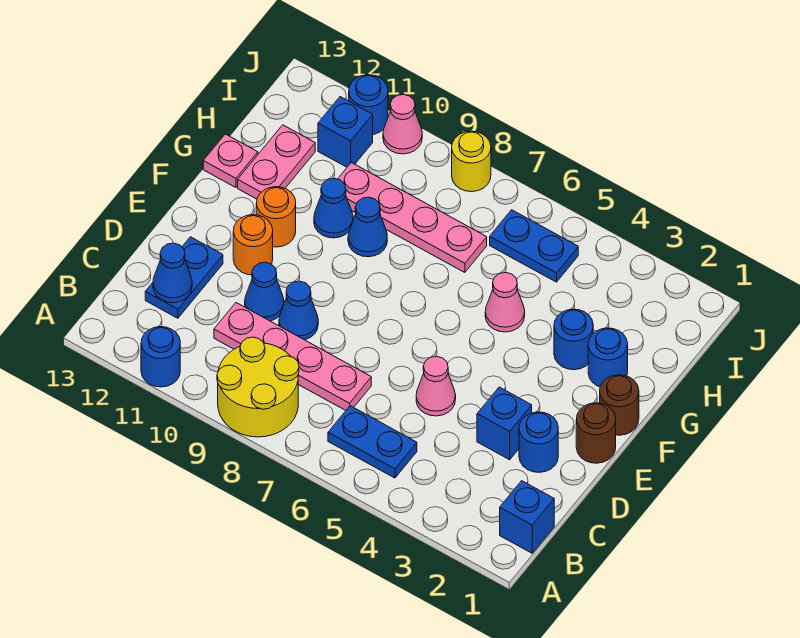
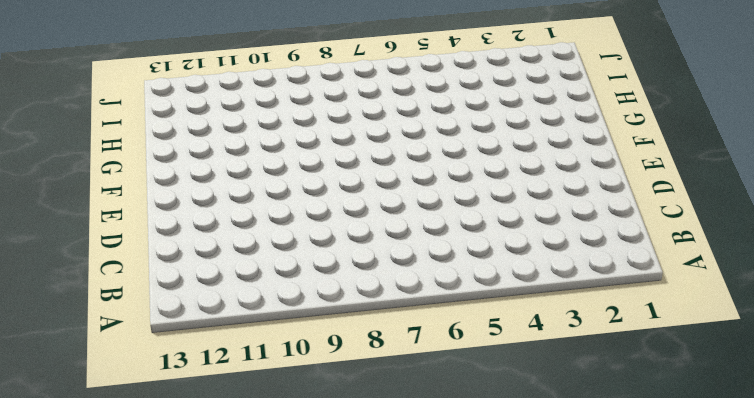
none -> yellow round brick A8:B9 level 1
none -> blue round brick A11 level 1
none -> blue brick B1 level 1

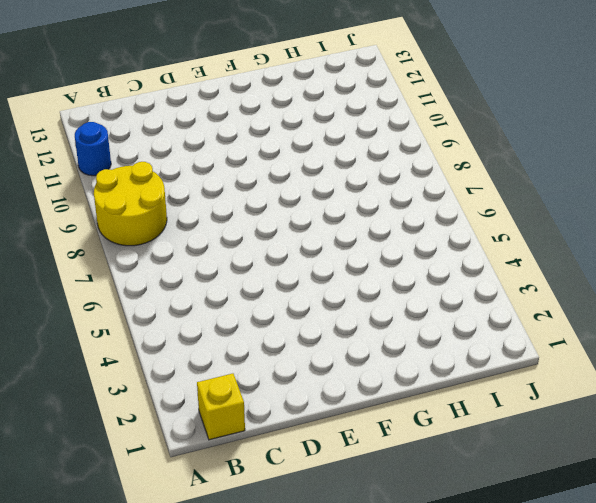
yellow brick B1 level 1 -> blue brick B1 level 1
none -> blue plate B5:B6 level 1
none -> pink plate C7:C10 level 1
none -> blue plate C12:D12 level 1

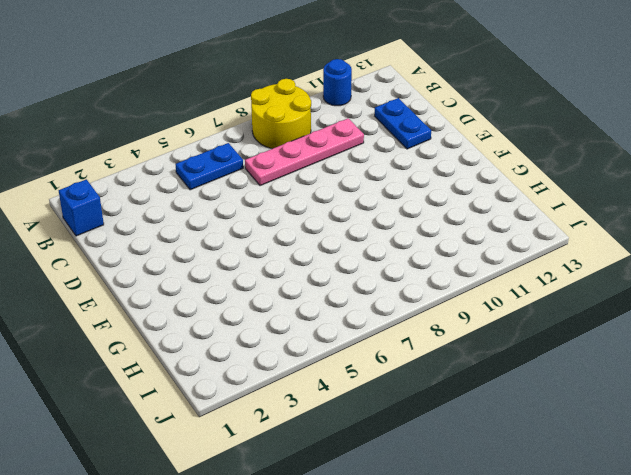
none -> blue round brick D2 level 1
none -> blue brick D3 level 1
none -> pink cone D5 level 1

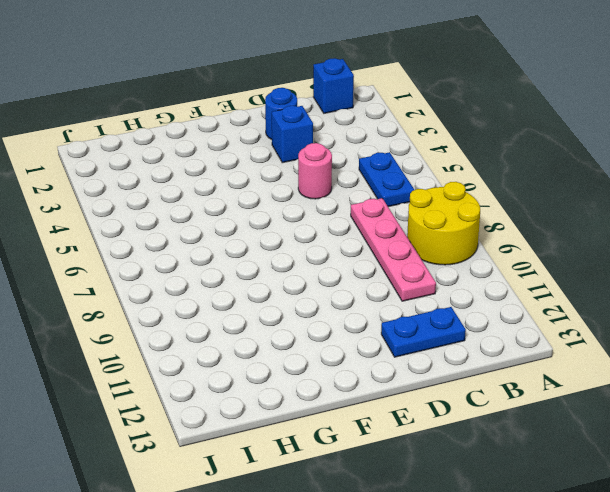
pink round brick D5 level 1 -> pink cone D5 level 1
none -> blue round brick A11 level 1
none -> blue cone D9 level 1
none -> blue cone D10 level 1

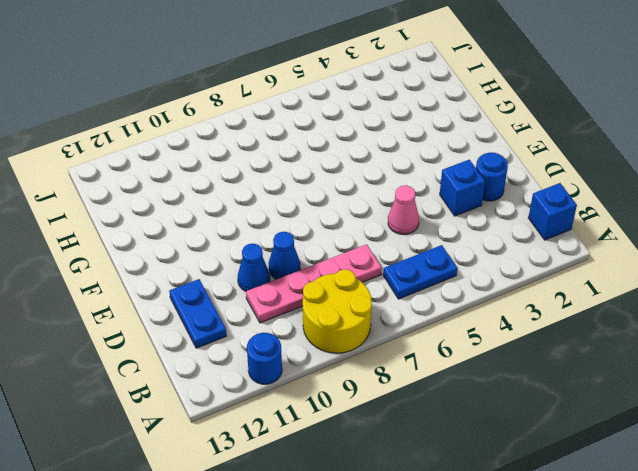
none -> brown round brick E1 level 1
none -> orange round brick E11 level 1
none -> brown round brick F1 level 1

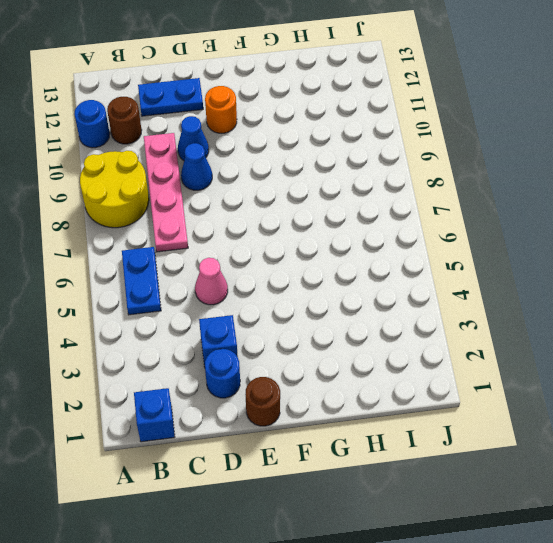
brown round brick B11 level 1 -> brown round brick F1 level 1
none -> orange round brick F11 level 1
none -> blue round brick G2 level 1
none -> blue round brick G3 level 1

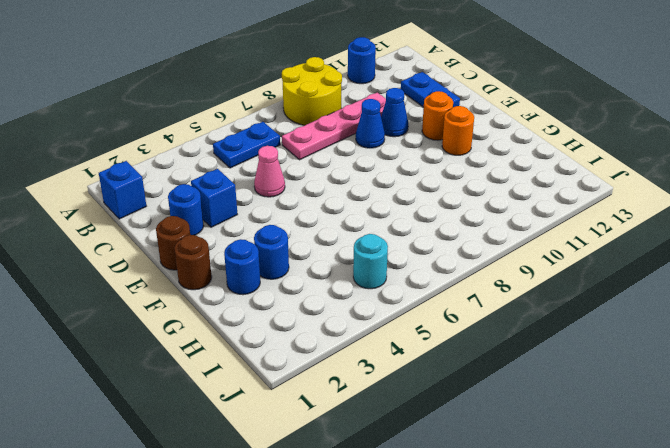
cyan round brick I5 level 1 -> blue plate I5:I6 level 1
none -> pink cone G5 level 1
none -> blue cone G9 level 1
none -> blue cone G10 level 1

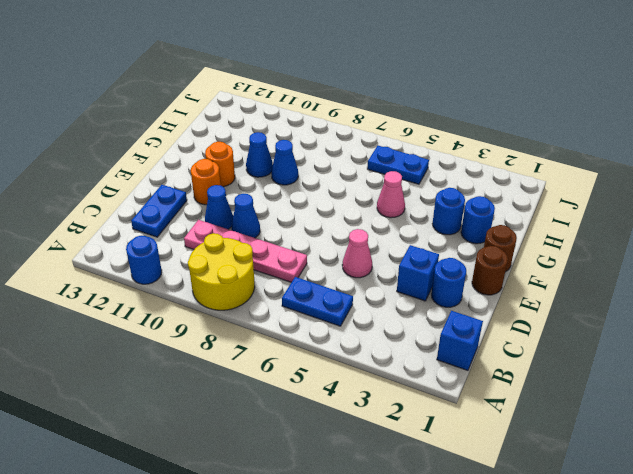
none -> pink plate G12:H12 level 1
none -> pink plate G13 level 1
none -> pink plate H7:H10 level 1

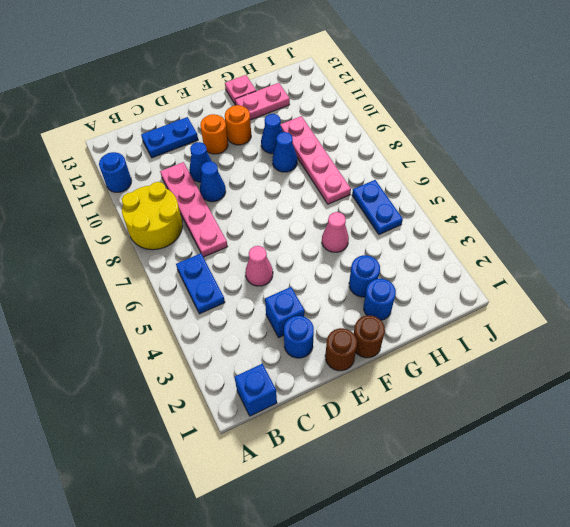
none -> blue brick I11 level 1
none -> yellow round brick J8 level 1
none -> pink cone J10 level 1

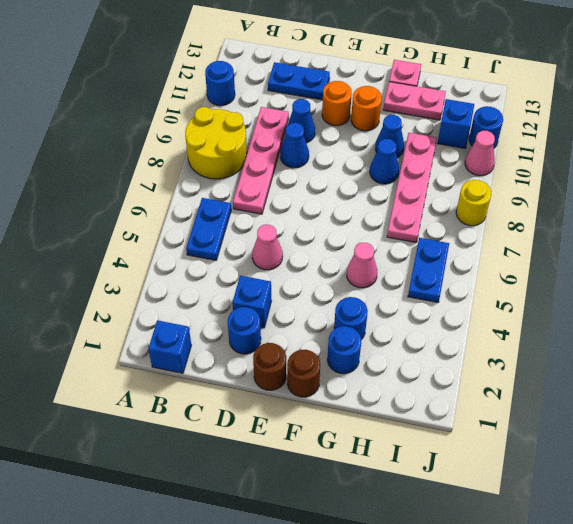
none -> blue cone C12 level 2

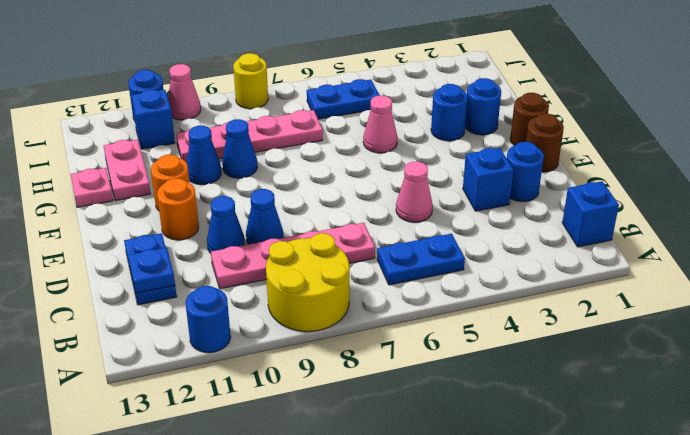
blue plate C12 level 2 -> blue cone C12 level 2

